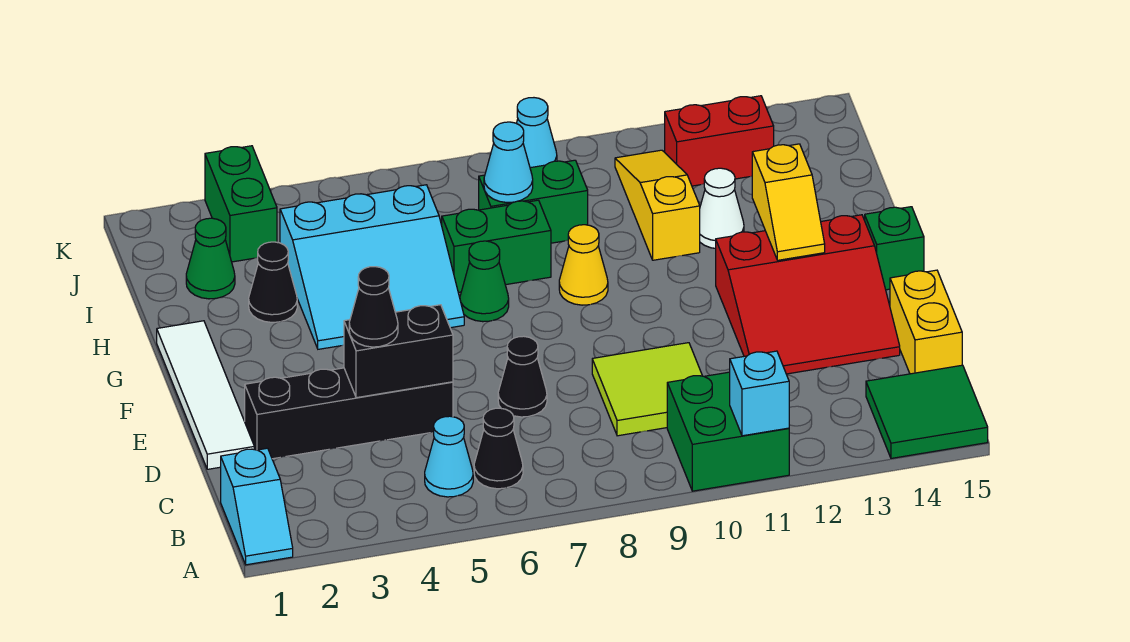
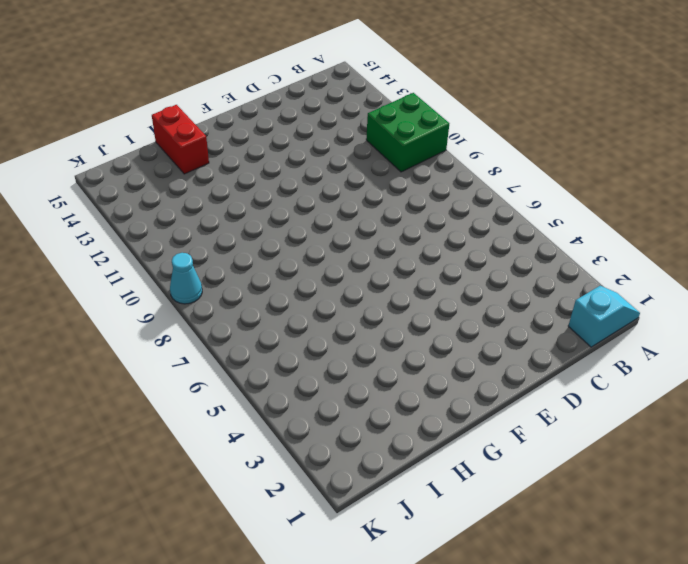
red brick H14:H15 level 1 -> red brick J12:J13 level 1
none -> green tile A14:B15 level 1
none -> cyan cone B5 level 1
none -> black cone B6 level 1

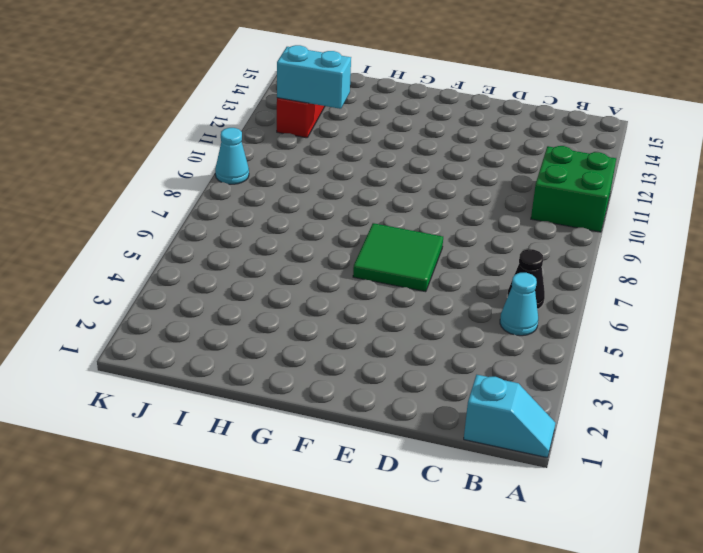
green tile E6:F7 level 1 -> green tile A14:B15 level 1
cyan brick I12:J12 level 2 -> none
none -> lime tile C9:D10 level 1
none -> yellow brick C15:D15 level 1
none -> white tile D1:G1 level 1

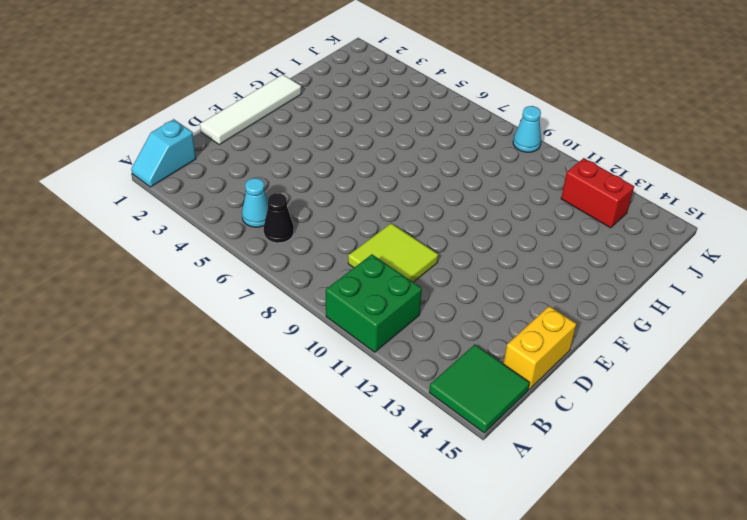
none -> black brick D2:D5 level 1
none -> black cone D7 level 1
none -> red slope D12:F14 level 1 top F

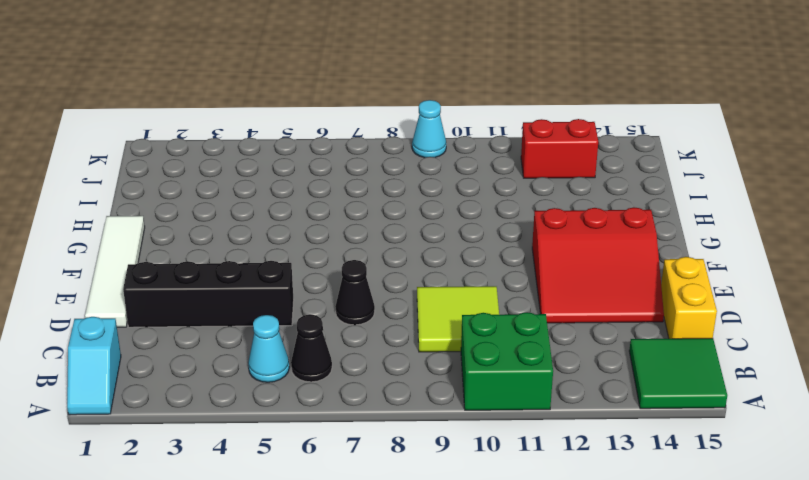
none -> green brick F15 level 1
none -> cyan slope G4:I6 level 1 top I
none -> green cone G7 level 1

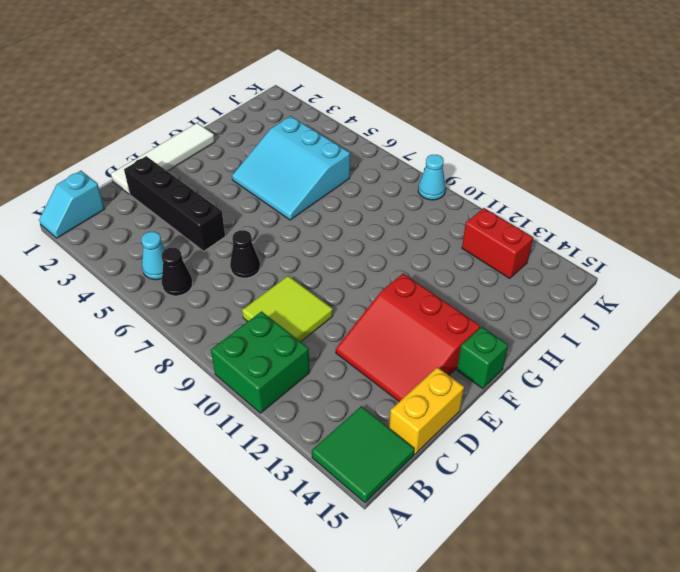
none -> green cone G7 level 1
none -> yellow cone G9 level 1
none -> black cone H3 level 1

